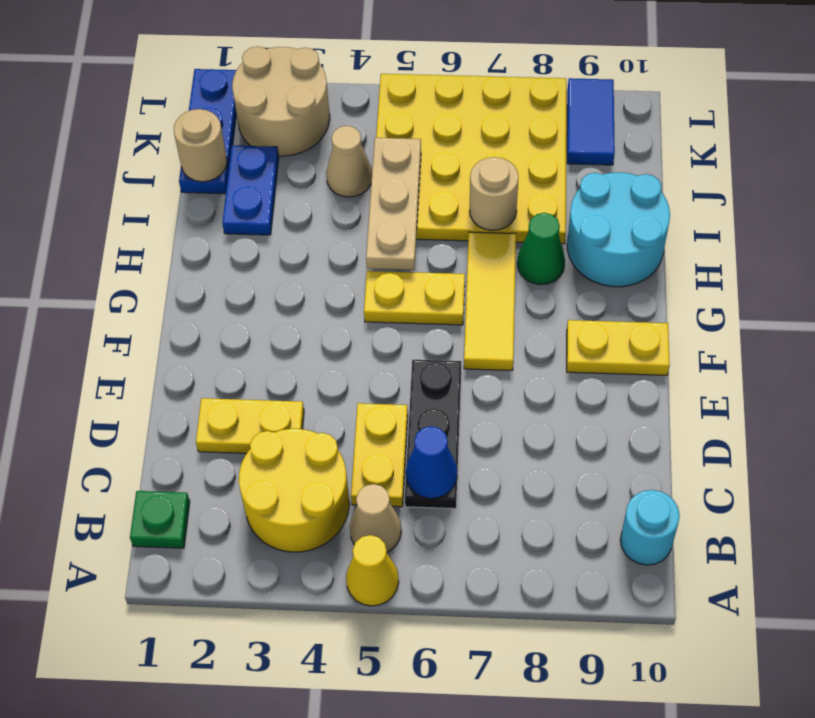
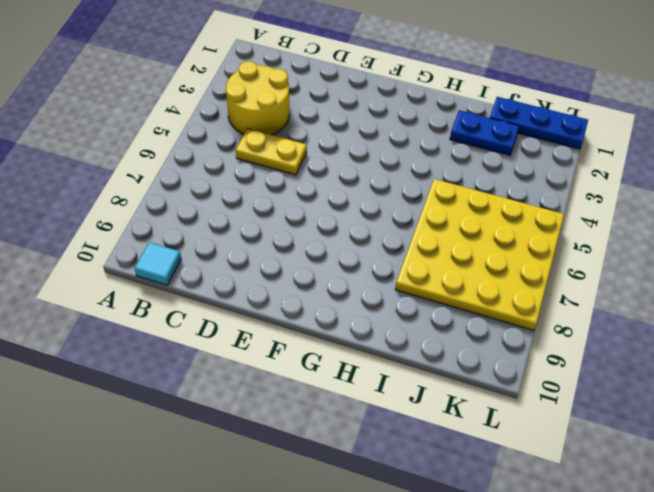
cyan tile B10 level 1 -> cyan round brick B10 level 1
none -> yellow cone A5 level 1
none -> green plate B1 level 1
none -> tan cone B5 level 1

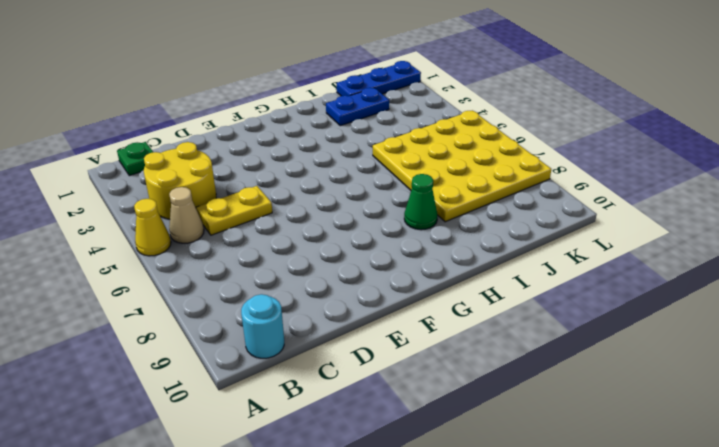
none -> black plate C6:E6 level 1
none -> yellow plate D2:D3 level 1
none -> yellow tile F7:H7 level 1

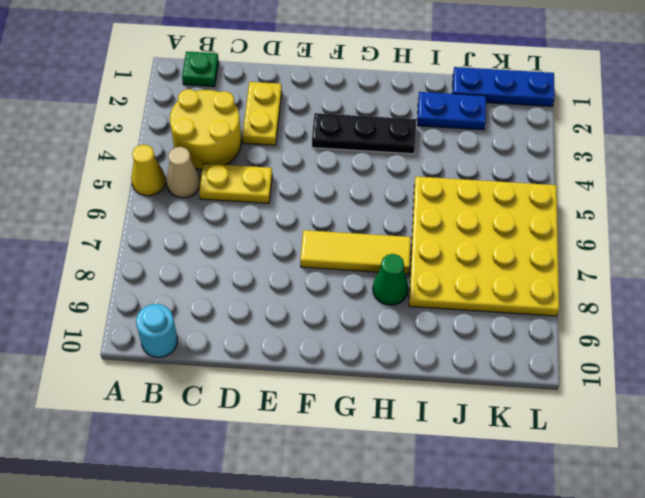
black plate F3:H3 level 1 -> black plate C6:E6 level 1
none -> yellow plate F9:F10 level 1
none -> yellow plate G5:G6 level 1
none -> cyan round brick H9:I10 level 1

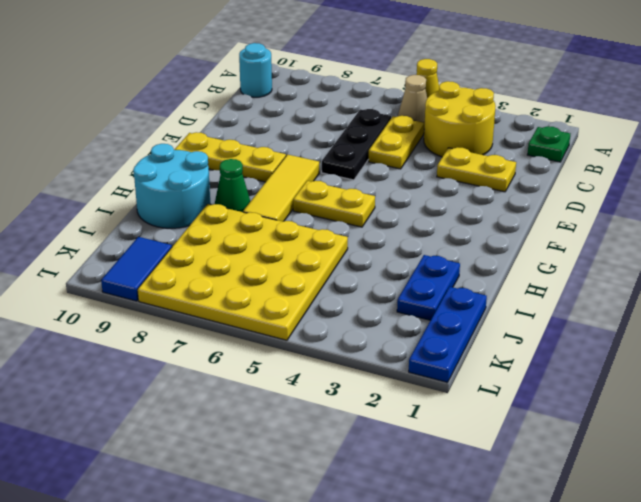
yellow plate F8:F10 level 1 -> yellow plate F9:F10 level 1
none -> tan cone J4 level 1
none -> tan round brick K2:L3 level 1
none -> blue cone C6 level 2

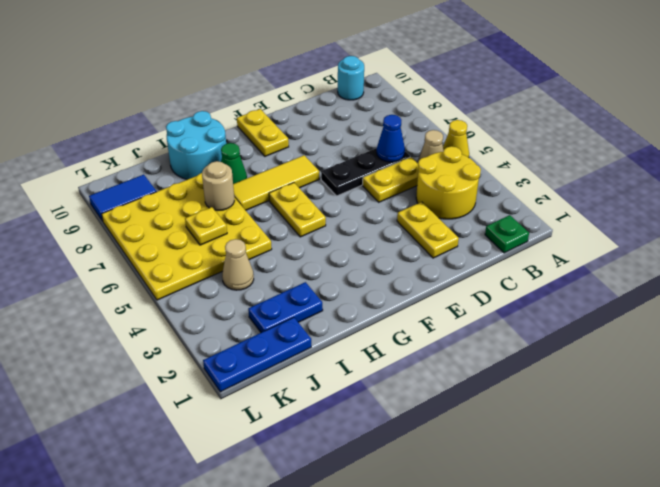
yellow plate J6 level 2 -> none
none -> tan round brick K2:L3 level 1
none -> tan plate H5:J5 level 2
none -> tan round brick J1 level 2

